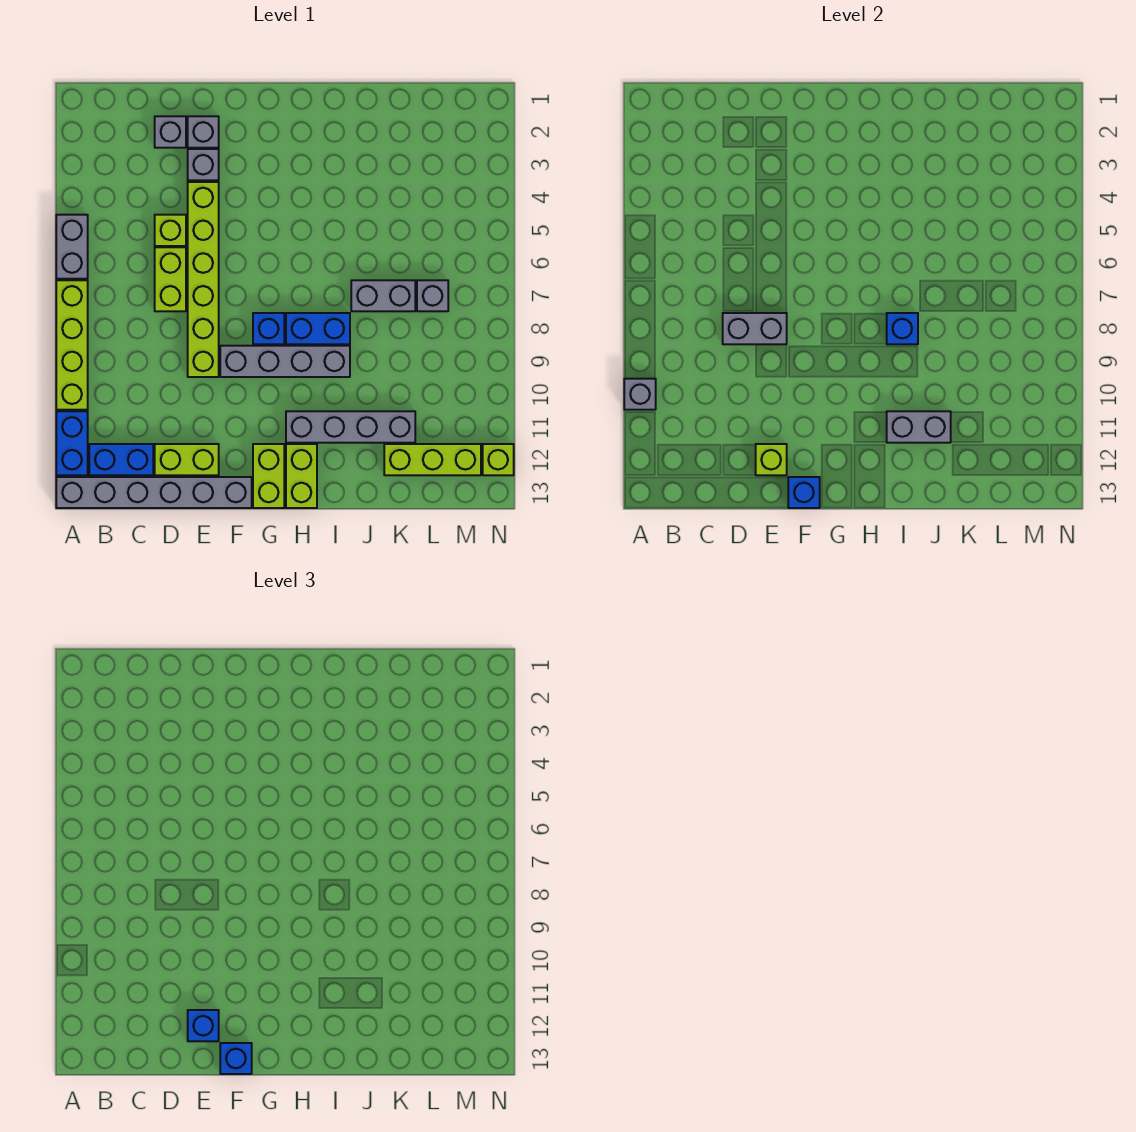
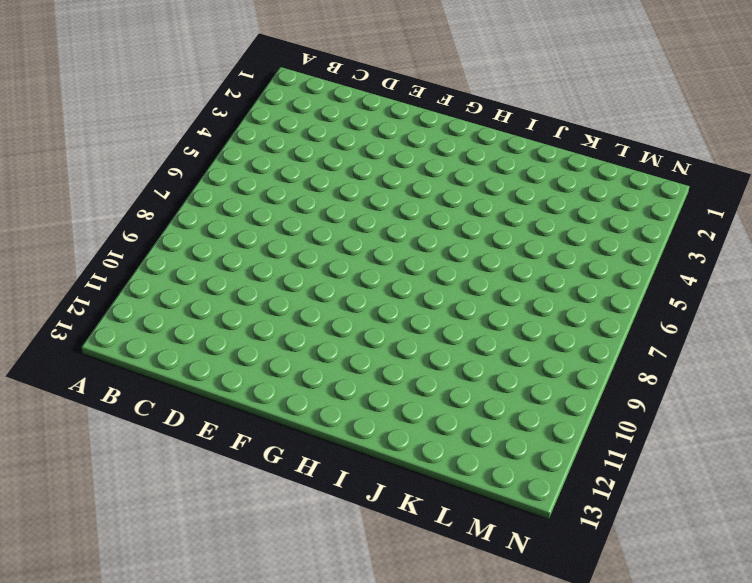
none -> grey brick A5:A6 level 1
none -> lime brick A7:A10 level 1
none -> blue brick A11:A12 level 1
none -> grey brick A13:F13 level 1

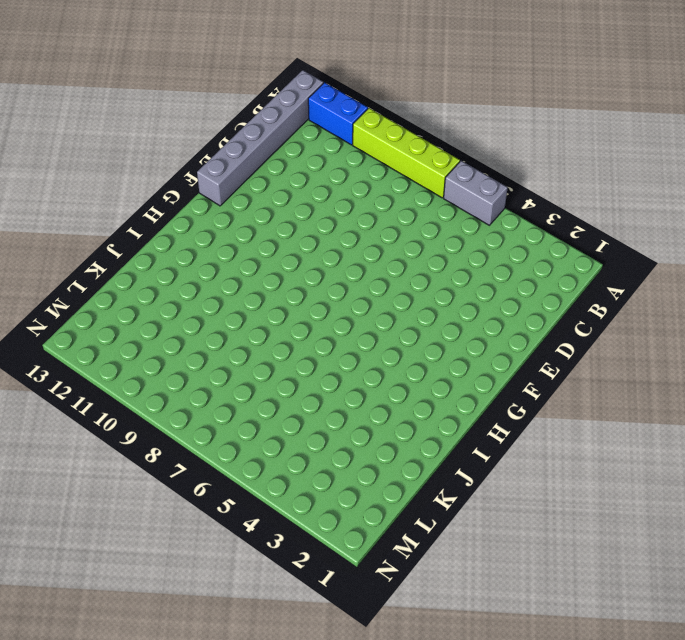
none -> blue brick B12:C12 level 1
none -> grey brick D2 level 1
none -> lime brick D5 level 1
none -> lime brick D6:D7 level 1

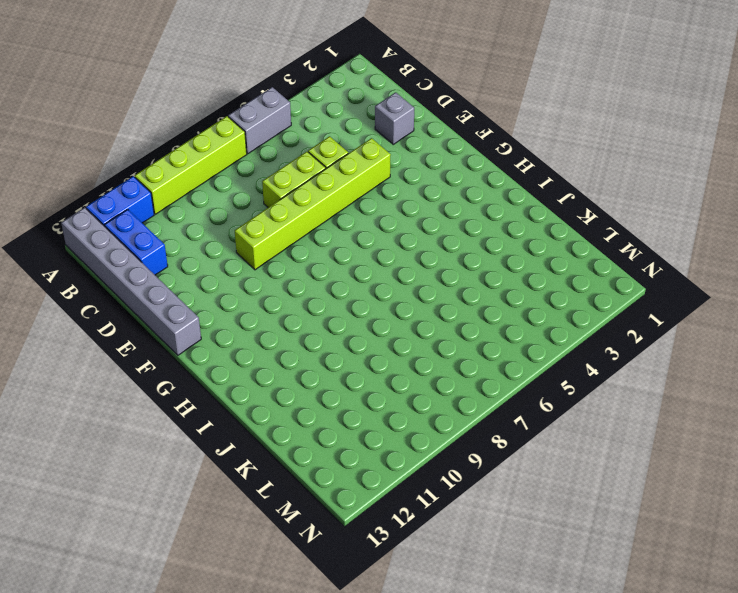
none -> lime brick D12:E12 level 1
none -> grey brick E2 level 1
none -> grey brick E3 level 1
none -> grey brick F9:I9 level 1

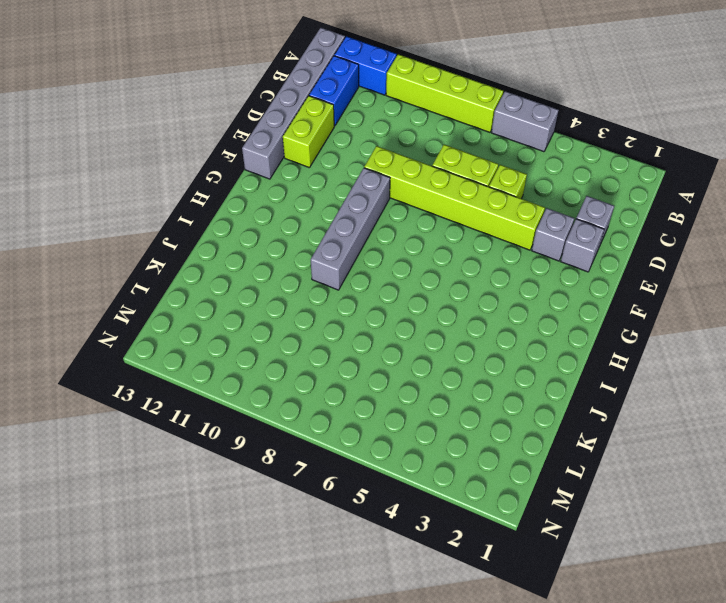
none -> blue brick G8 level 1
none -> lime brick G12:G13 level 1
none -> blue brick H8:I8 level 1
none -> grey brick H11:K11 level 1

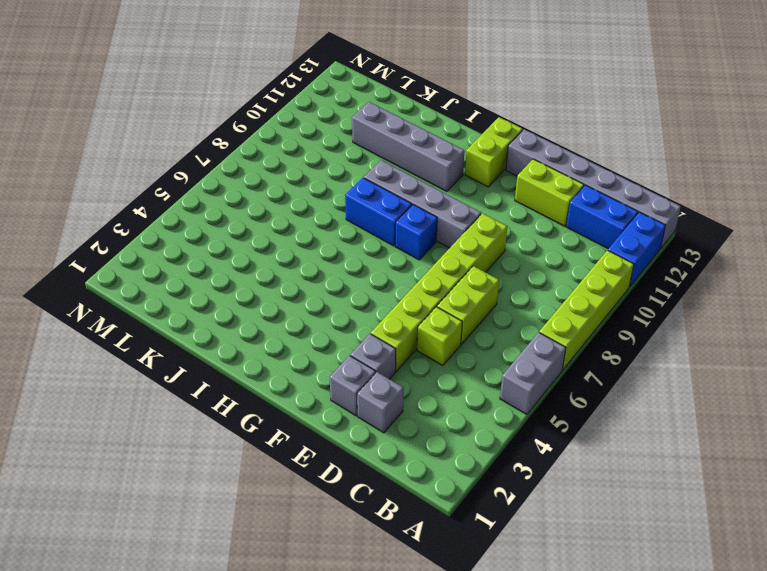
none -> lime brick H12:H13 level 1
none -> grey brick J7:K7 level 1
none -> lime brick K12:M12 level 1
none -> grey brick L7 level 1

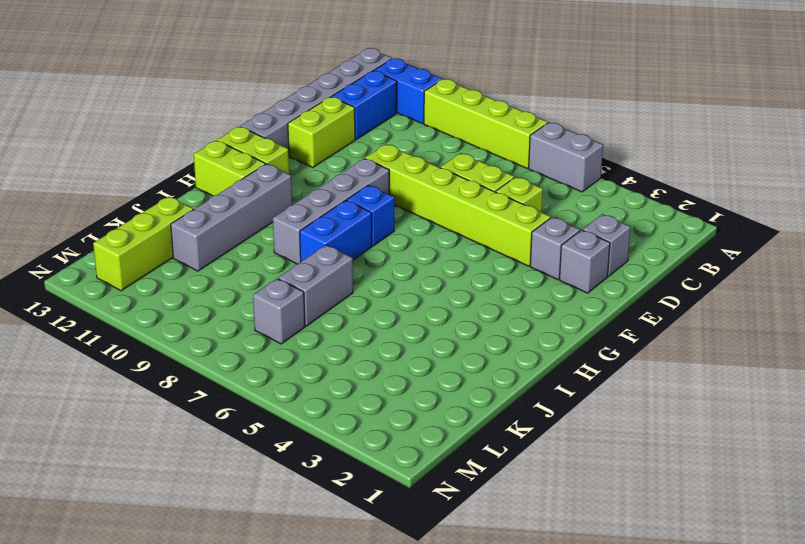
none -> lime brick N12 level 1
none -> grey brick A10 level 2
none -> grey brick D8:E8 level 2
none -> lime brick E12 level 2

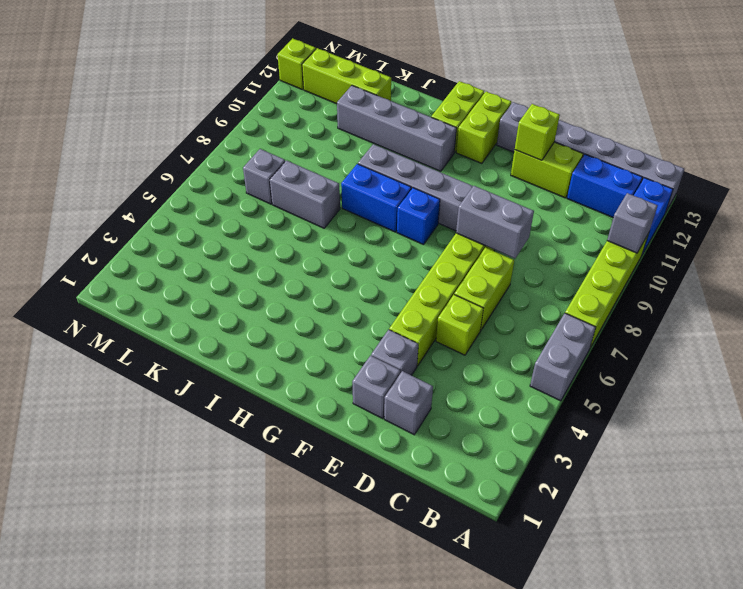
none -> blue brick F13 level 2
none -> blue brick I8 level 2
none -> grey brick I11:J11 level 2
none -> blue brick E12 level 3

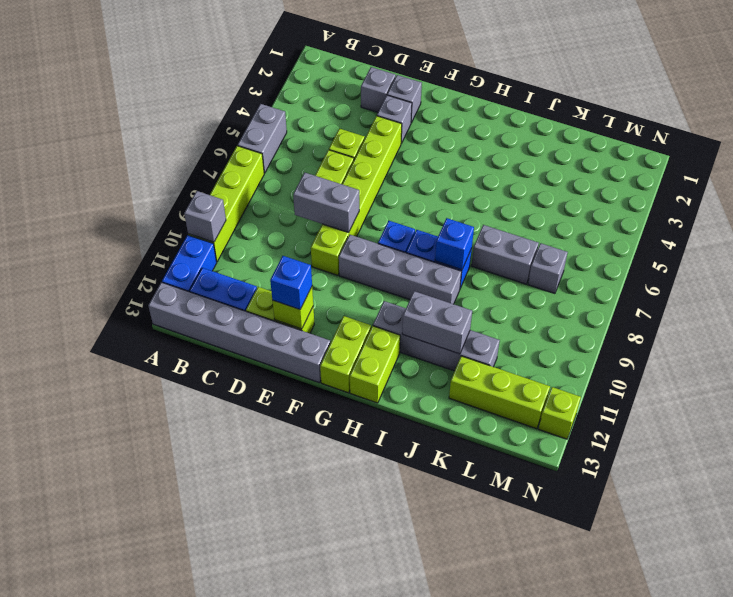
none -> blue brick F13 level 2
none -> blue brick F13 level 3

